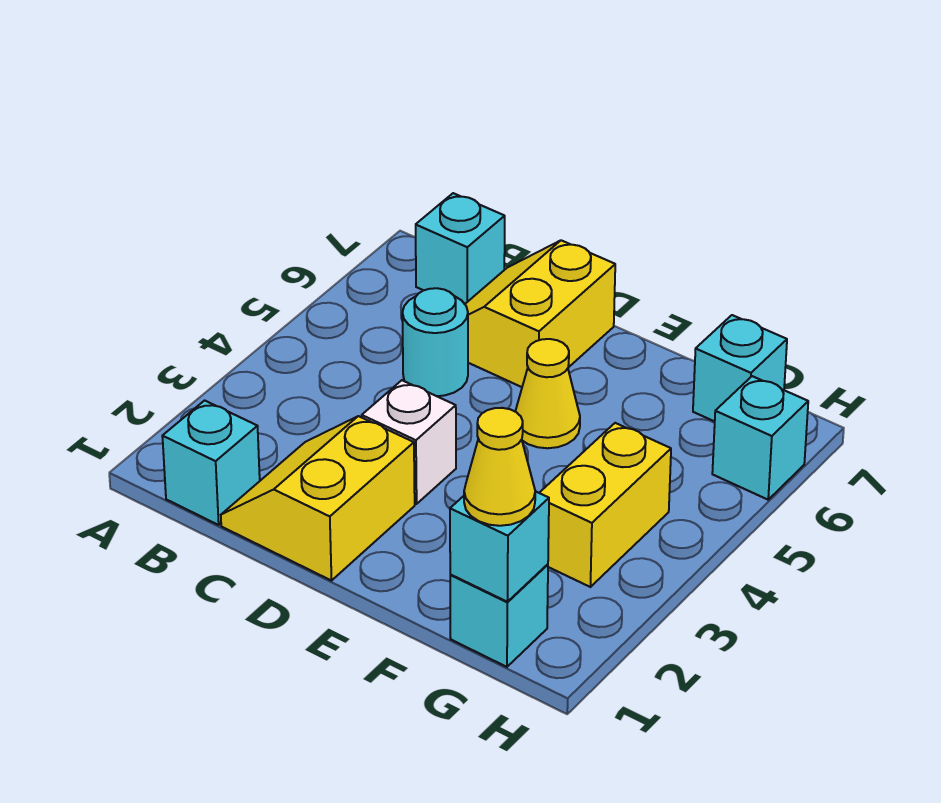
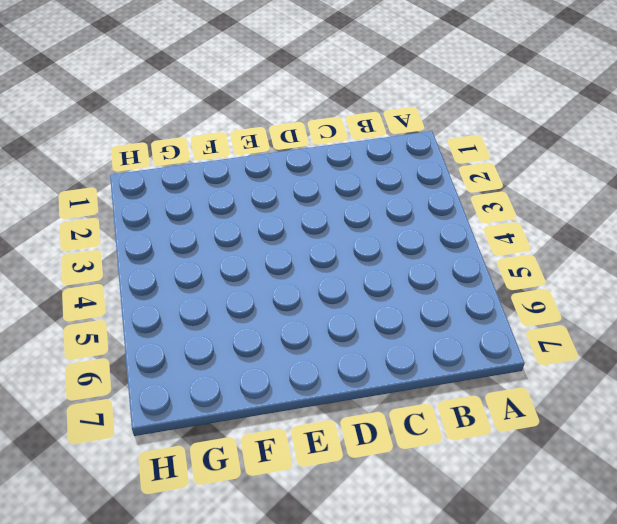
none -> cyan brick B1 level 1
none -> cyan brick B7 level 1
none -> yellow slope C1:D2 level 1 top D

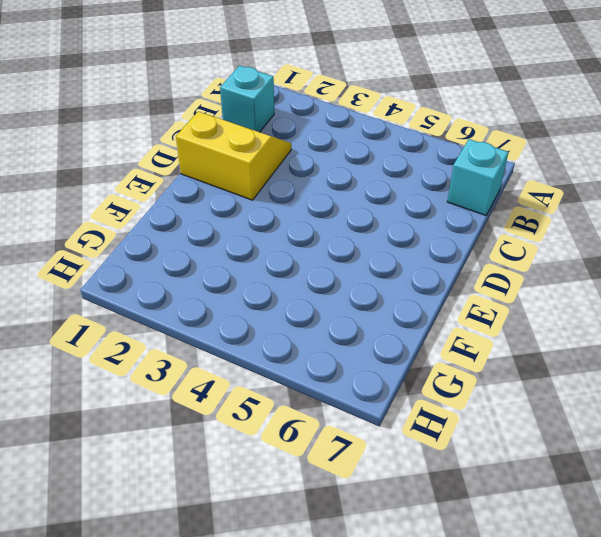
none -> cyan round brick C5 level 1
none -> yellow slope C6:D7 level 1 top D
none -> white brick D3 level 1

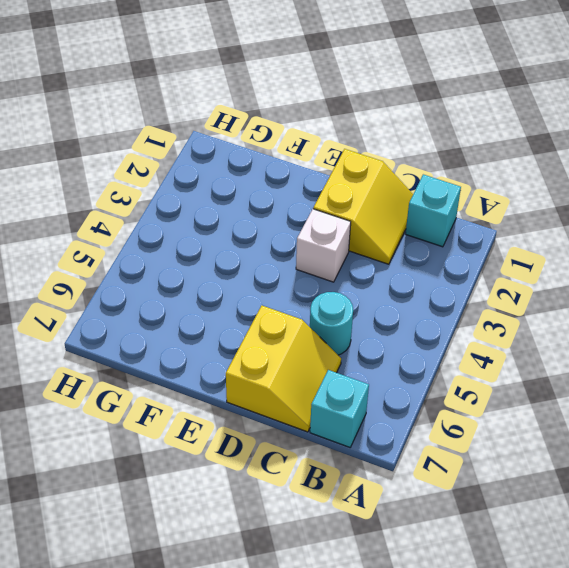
none -> yellow cone E5 level 1
none -> cyan brick G1 level 1
none -> yellow brick G3:G4 level 1

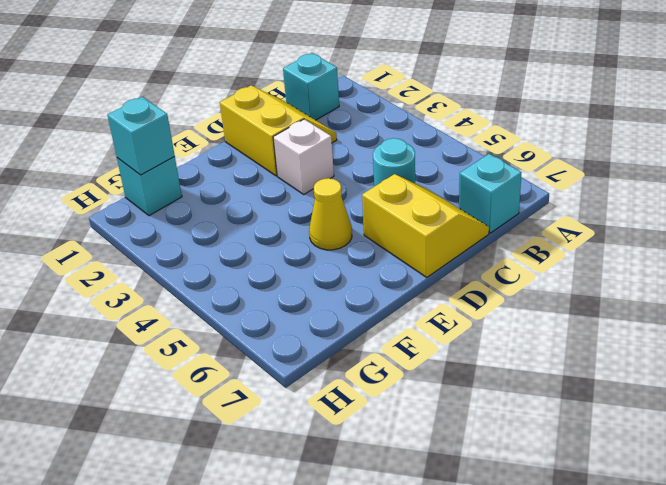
none -> yellow brick G3:G4 level 1
none -> cyan brick G7 level 1
none -> cyan brick H6 level 1

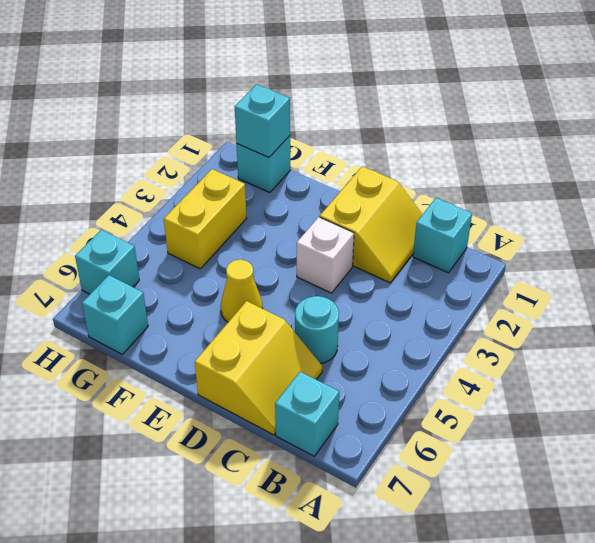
none -> yellow cone G1 level 3

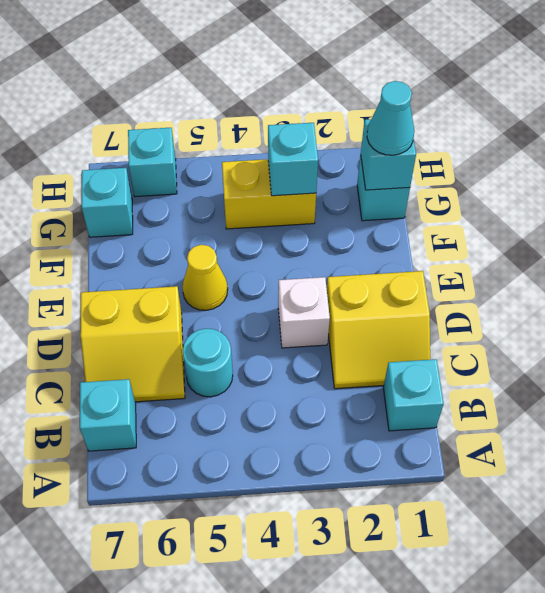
cyan cone G1 level 3 -> yellow cone G1 level 3
cyan brick G3 level 2 -> none

